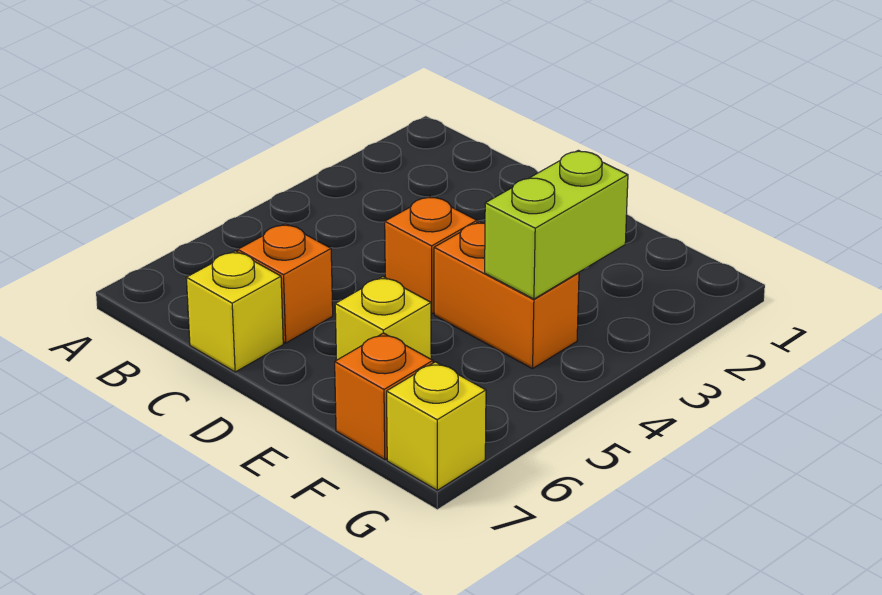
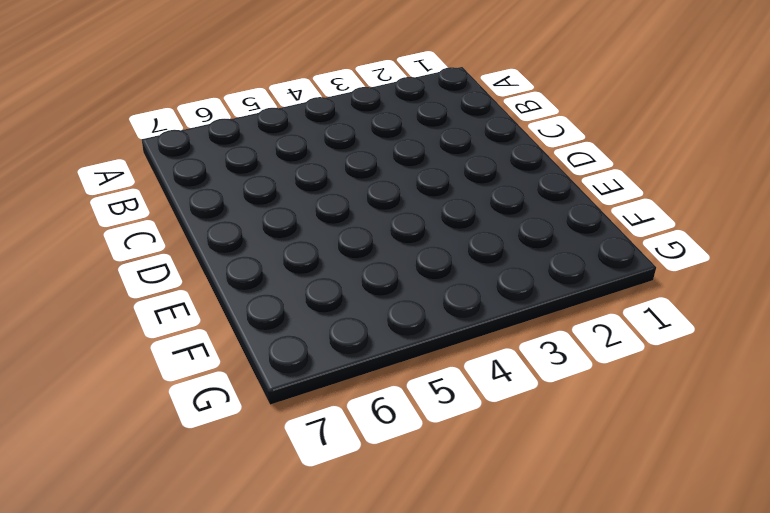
none -> orange brick C6 level 1
none -> yellow brick C7 level 1

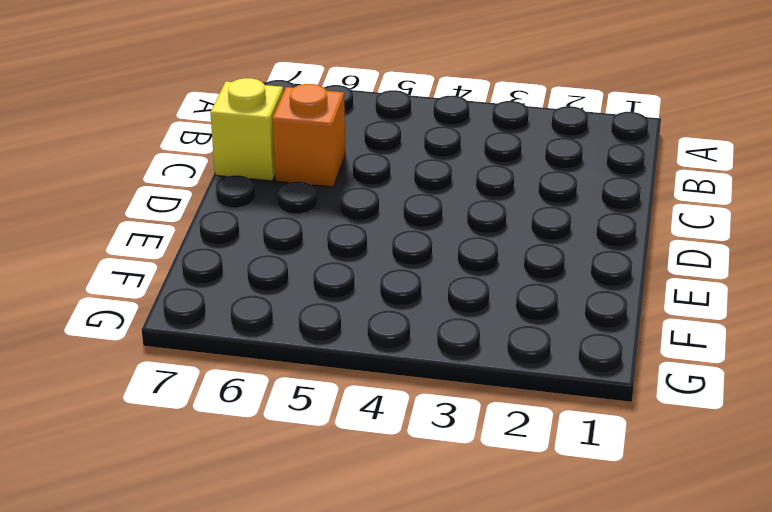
none -> orange brick D4 level 1
none -> orange brick E4:F4 level 1

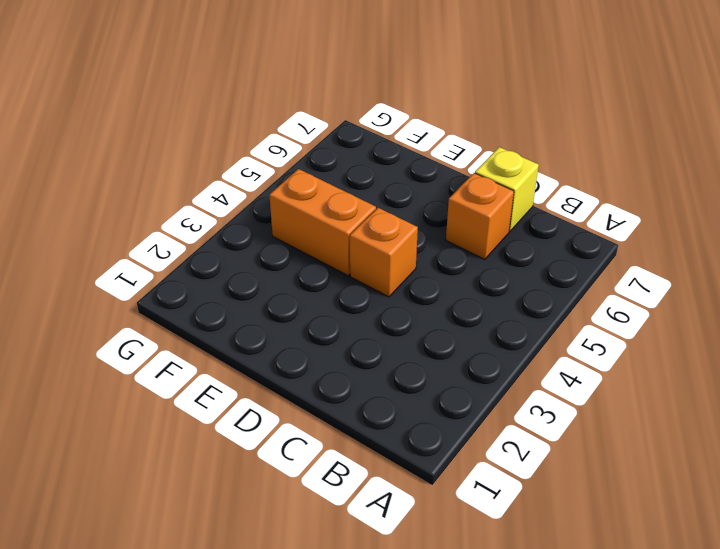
none -> yellow brick E6 level 1
none -> orange brick F7 level 1

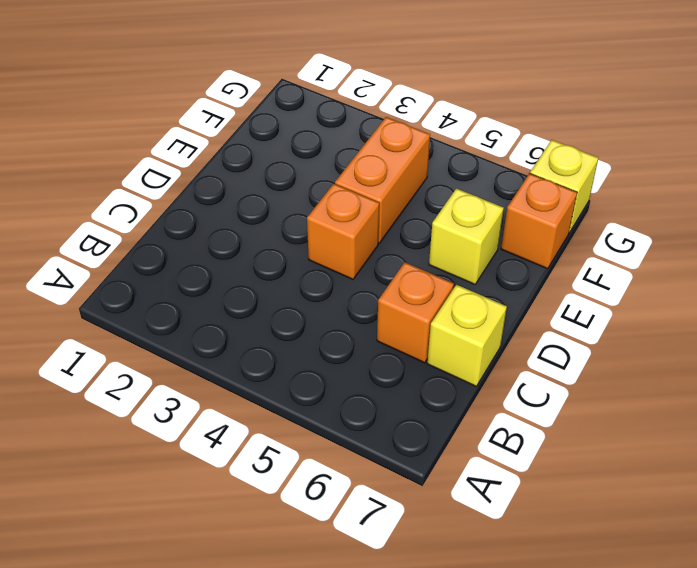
none -> lime brick F3:F4 level 2

